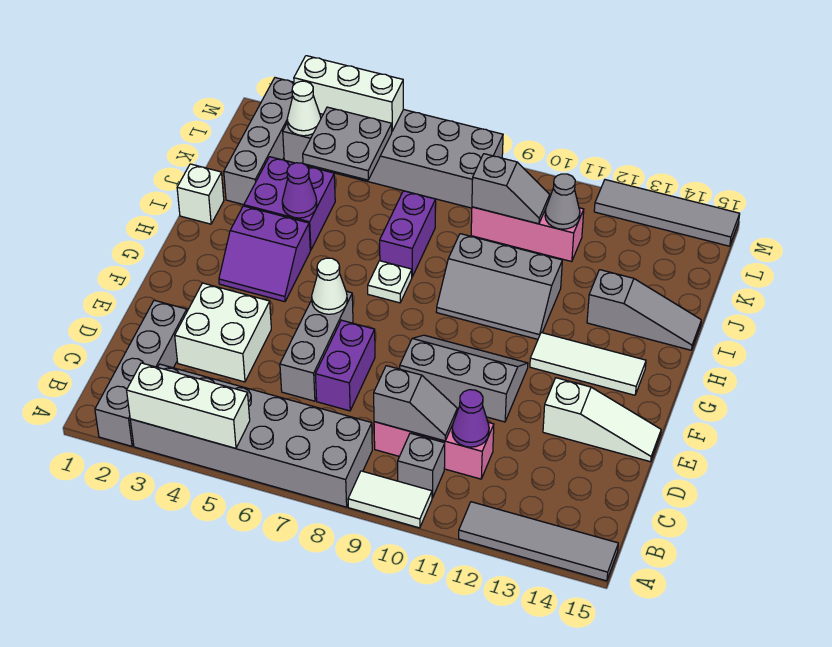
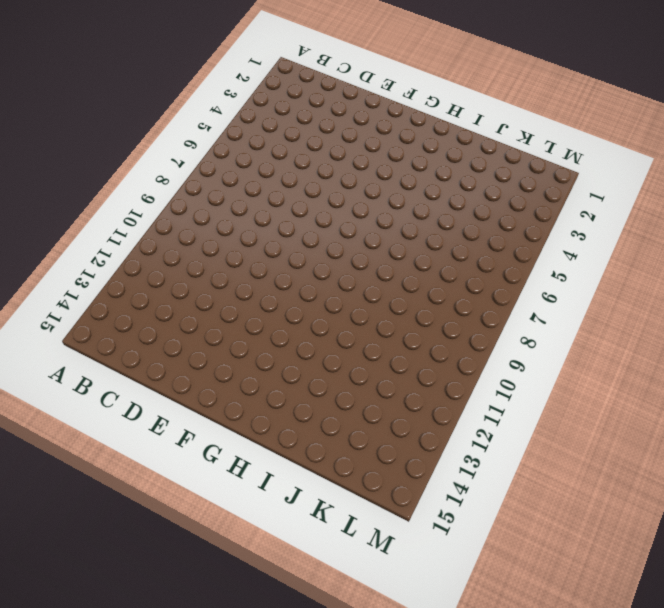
none -> grey brick A2:D2 level 1
none -> grey brick A3:B8 level 1
none -> white tile A9:A10 level 1
none -> grey tile A12:A15 level 1

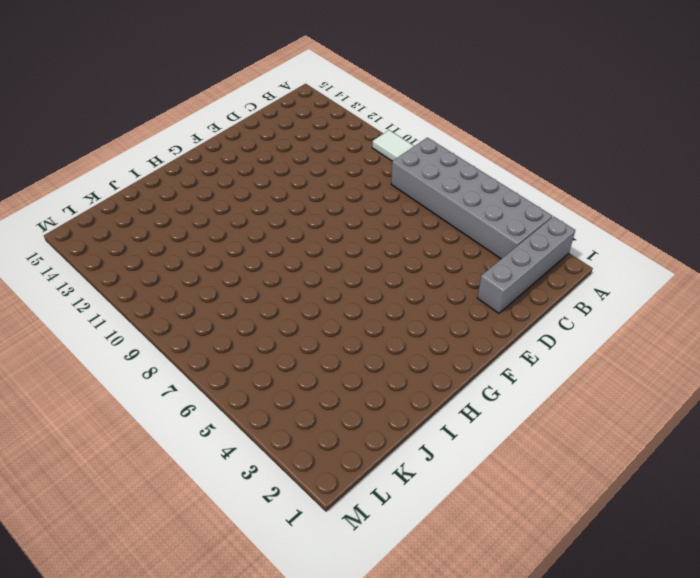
none -> grey tile A12:A15 level 1
none -> grey brick B10 level 1
none -> pink brick C9:C11 level 1
none -> white brick D3:E4 level 1

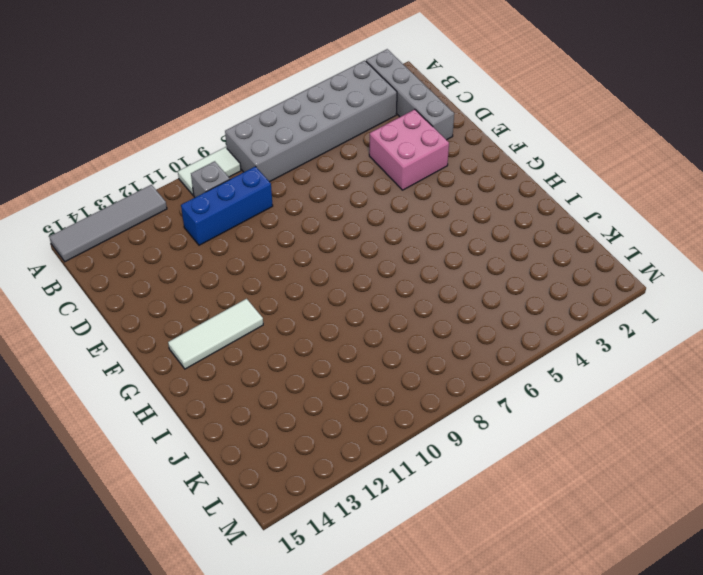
blue brick C9:C11 level 1 -> pink brick C9:C11 level 1
pink brick D3:E4 level 1 -> white brick D3:E4 level 1
none -> grey brick D6:F6 level 1
none -> purple brick D7:E7 level 1
none -> grey slope E9:F11 level 1 top E
none -> white slope E13:E15 level 1 top 13

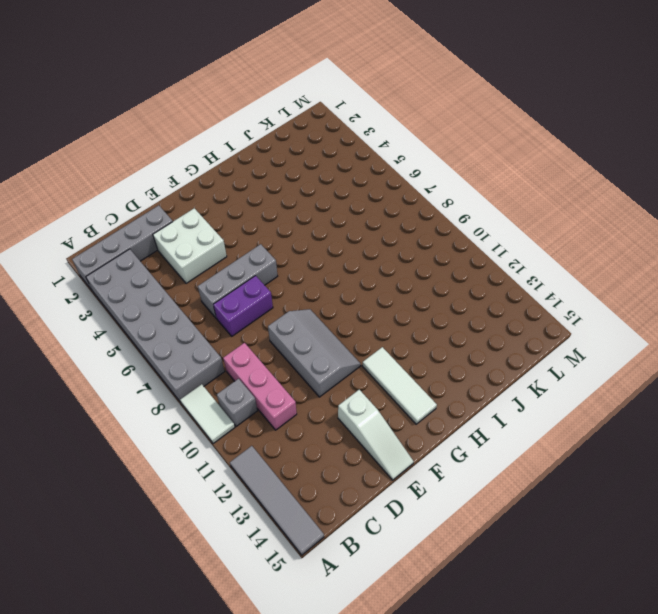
none -> purple slope G3:H4 level 1 top H
none -> white plate H7 level 1
none -> grey slope H9:I11 level 1 top I
none -> white brick I1 level 1

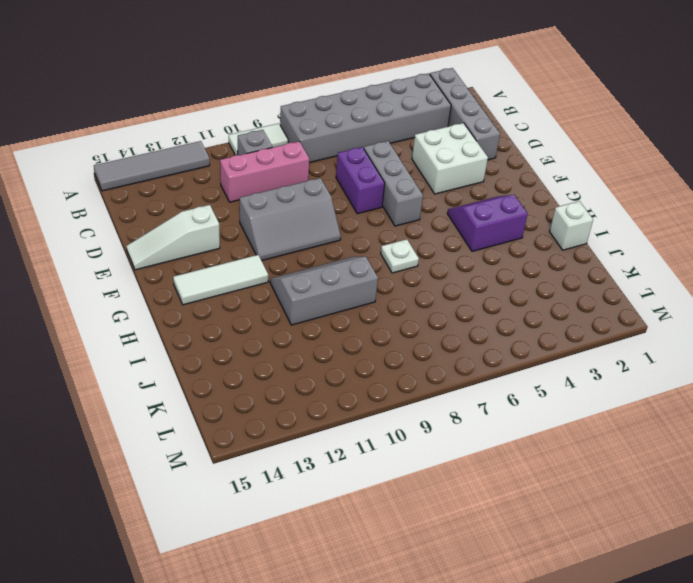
none -> purple brick I3:J4 level 1
none -> purple brick I7:J7 level 1
none -> grey slope I13:I15 level 1 top 13
none -> grey brick J2:M2 level 1

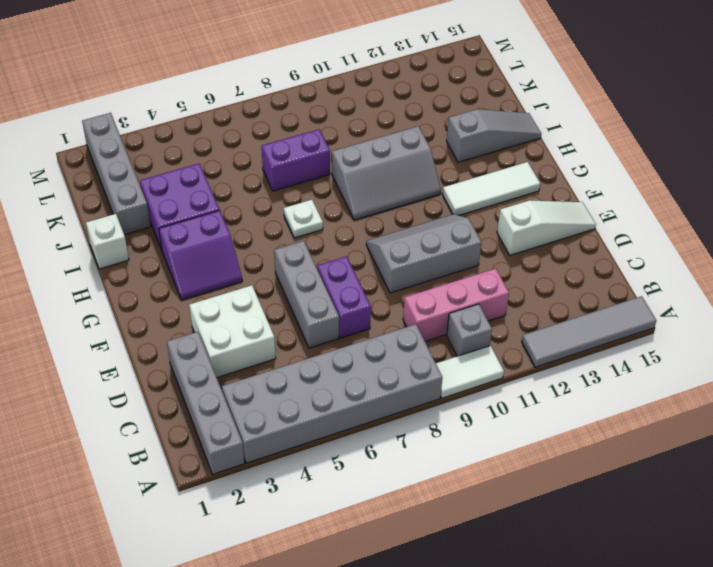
purple brick J7:J8 level 1 -> purple brick I7:J7 level 1
none -> pink brick K9:K11 level 1
none -> grey brick L3:M8 level 1
none -> grey tile M12:M15 level 1
none -> white brick A3:A5 level 2

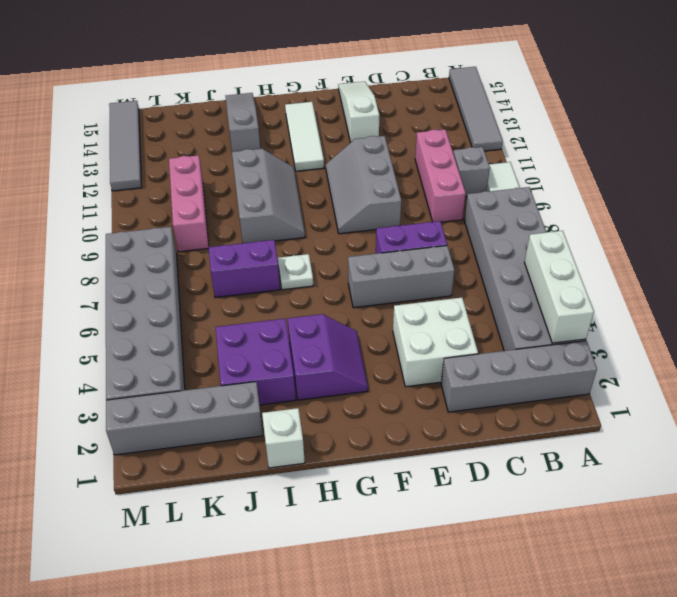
none -> grey slope C9:C10 level 2 top 9
none -> purple cone C11 level 2
none -> white cone F6 level 2
none -> purple cone I4 level 2

